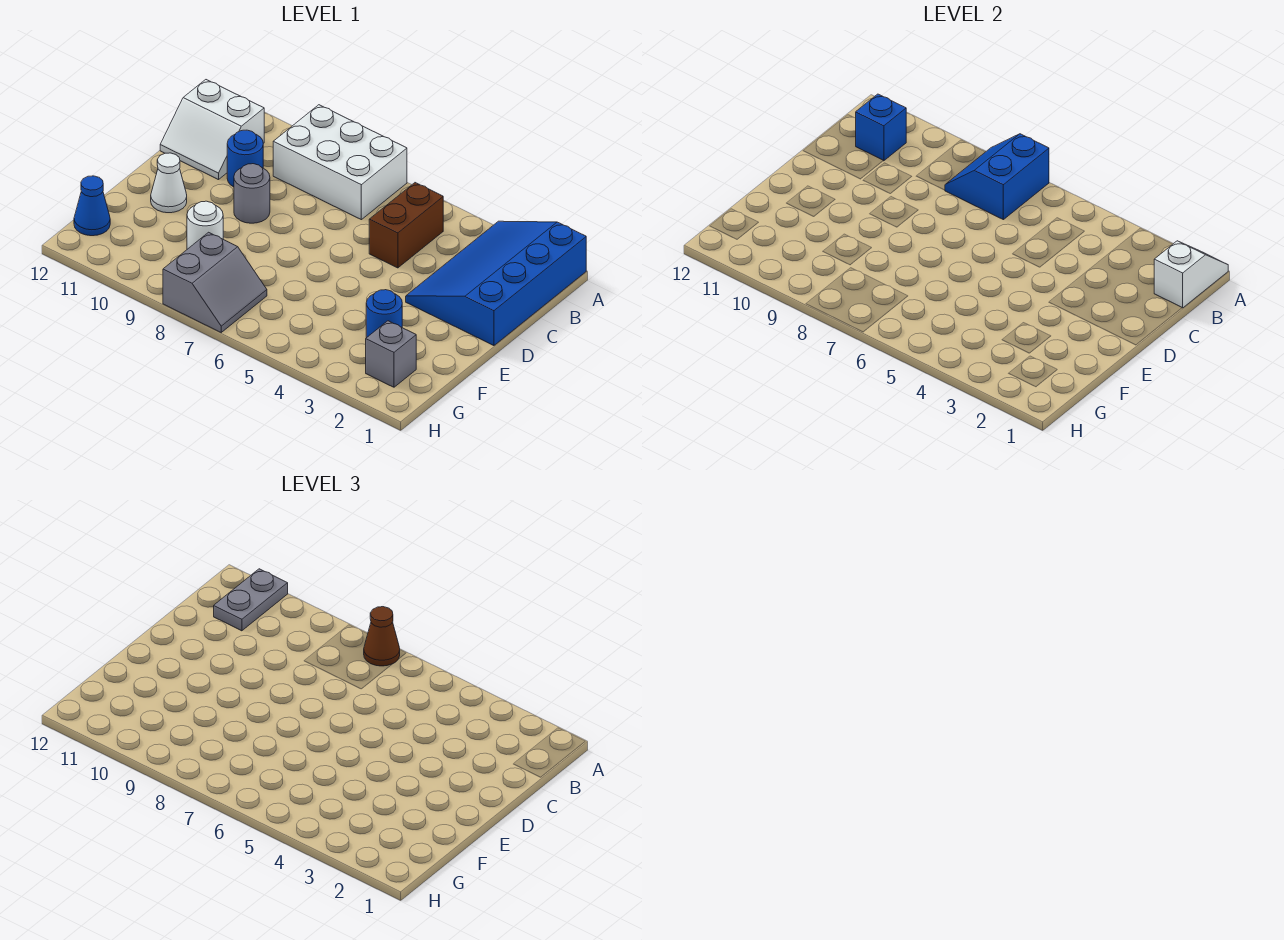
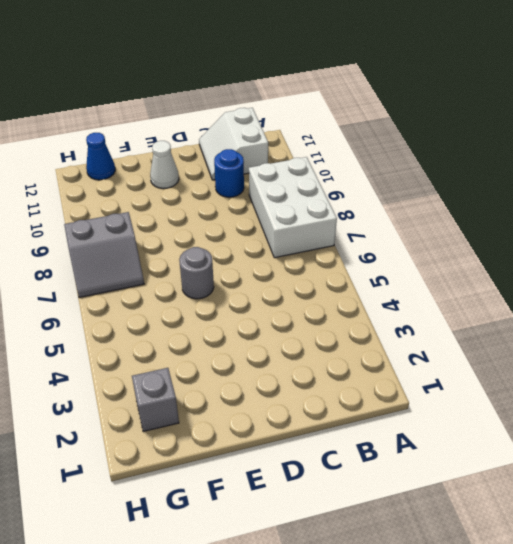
grey round brick E6 level 1 -> grey round brick D9 level 1
none -> blue slope A1:D3 level 1 top 1
none -> brown brick B5:C5 level 1
none -> blue round brick F3 level 1

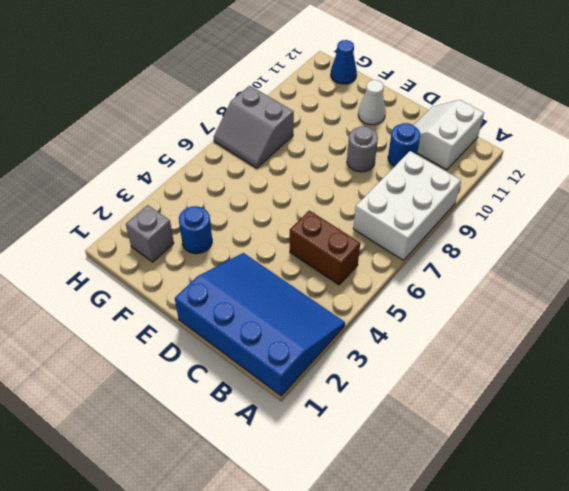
none -> white round brick F9 level 1
none -> white slope A1:B1 level 2 top B
none -> blue slope A7:B8 level 2 top 7

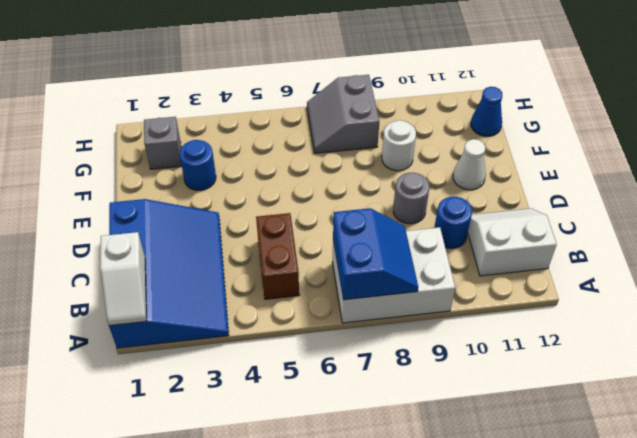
none -> blue brick B11 level 2
none -> brown cone A7 level 3
none -> grey plate A11:B11 level 3

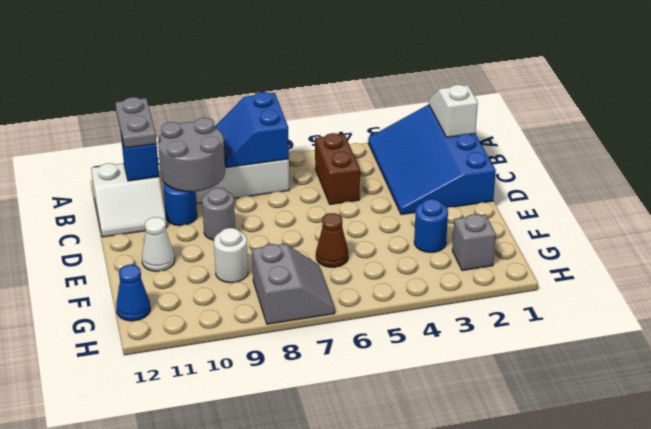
grey round brick B9:C10 level 2 -> none
brown cone F6 level 1 -> brown cone A7 level 3

